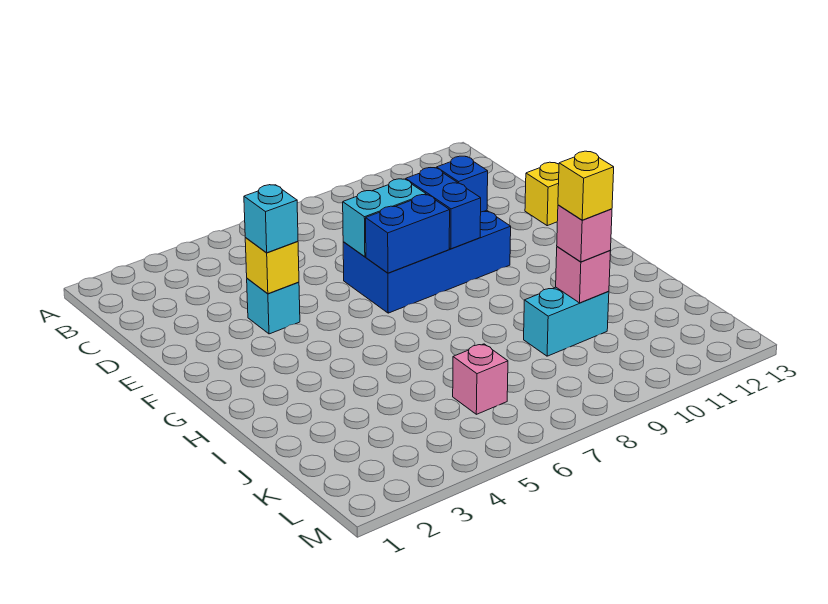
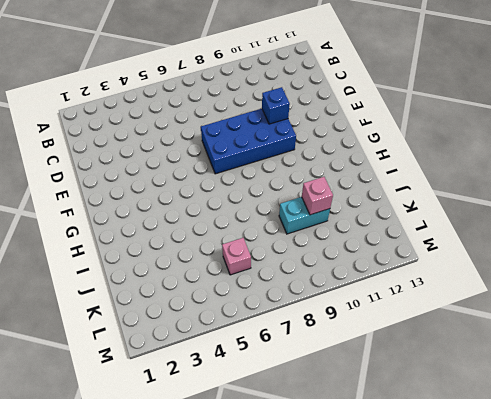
none -> cyan brick E4 level 1
none -> yellow brick E13 level 1
none -> yellow brick E4 level 2

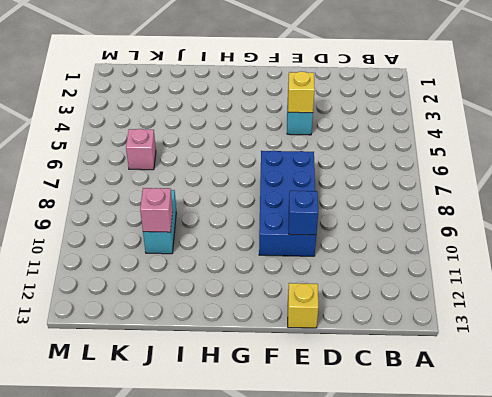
none -> cyan brick E7:E8 level 2
none -> blue brick E9:F9 level 2
none -> blue brick F7:F8 level 2

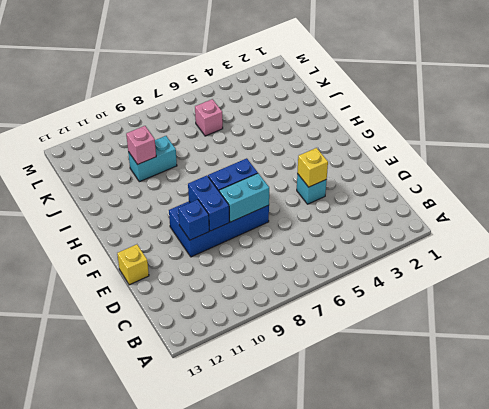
none -> cyan brick E4 level 3
none -> pink brick J10 level 3
none -> yellow brick J10 level 4

